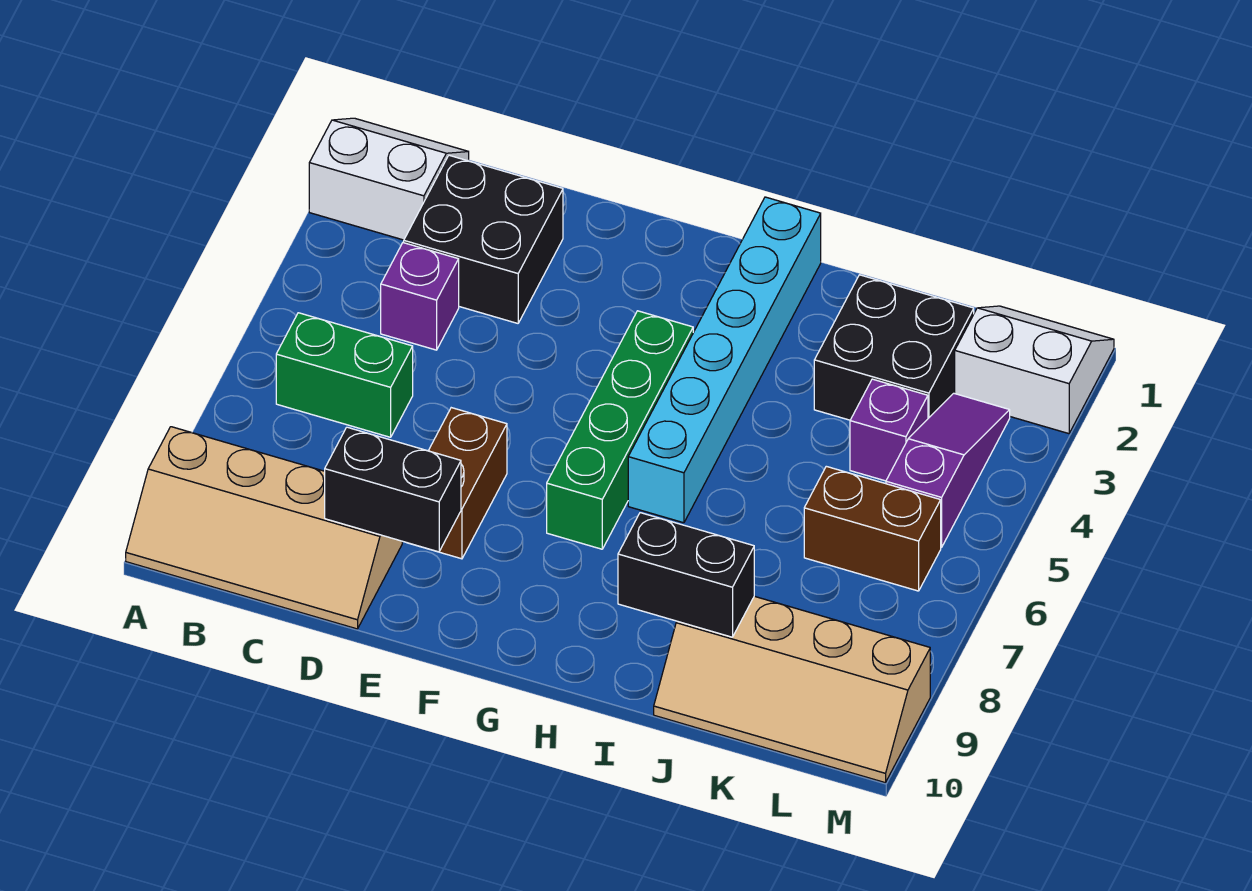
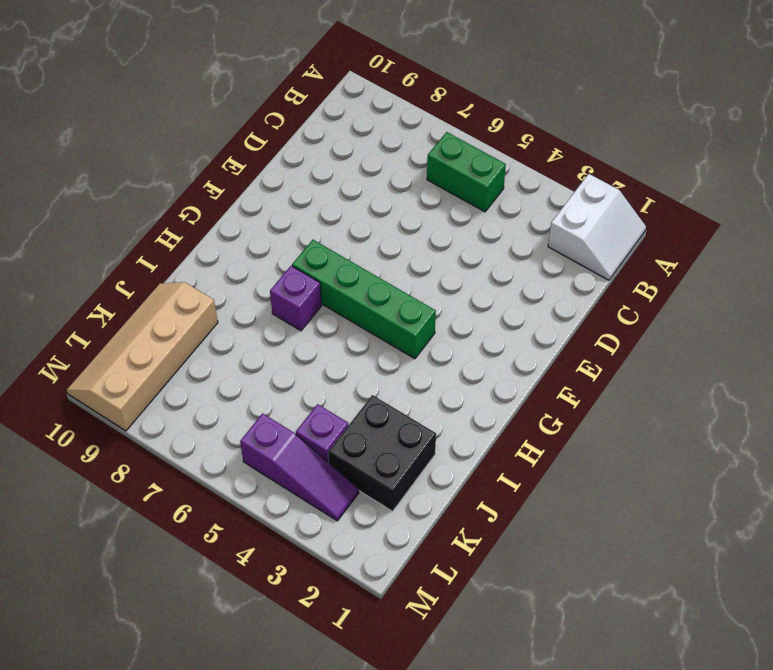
green brick B5:B6 level 1 -> green brick B6:C6 level 1
purple brick H7 level 1 -> purple brick C4 level 1
none -> tan slope A9:D10 level 1 top 9
none -> black brick C2:D3 level 1
none -> brown brick E7:E8 level 1

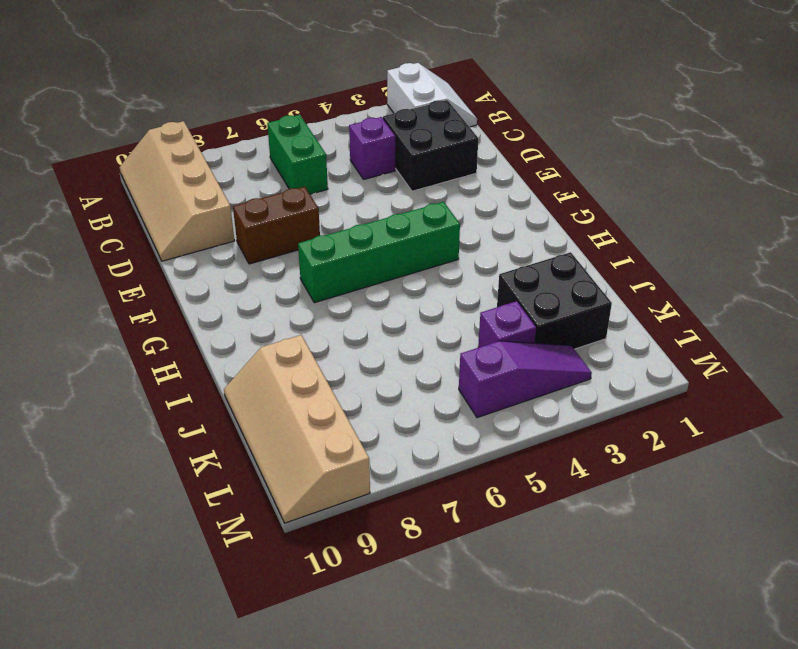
none -> cyan brick H1:H6 level 1
none -> brown brick K6:L6 level 1
none -> white slope L1:M2 level 1 top 2

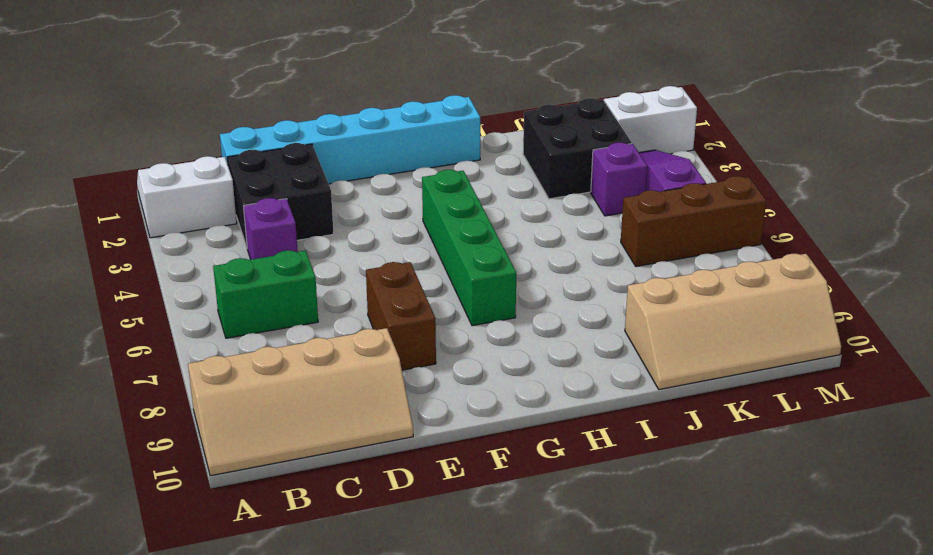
cyan brick C1:H1 level 1 -> cyan brick H1:H6 level 1
brown brick K6:M6 level 1 -> brown brick K6:L6 level 1
none -> black brick D9:E9 level 2
none -> black brick I9:J9 level 2

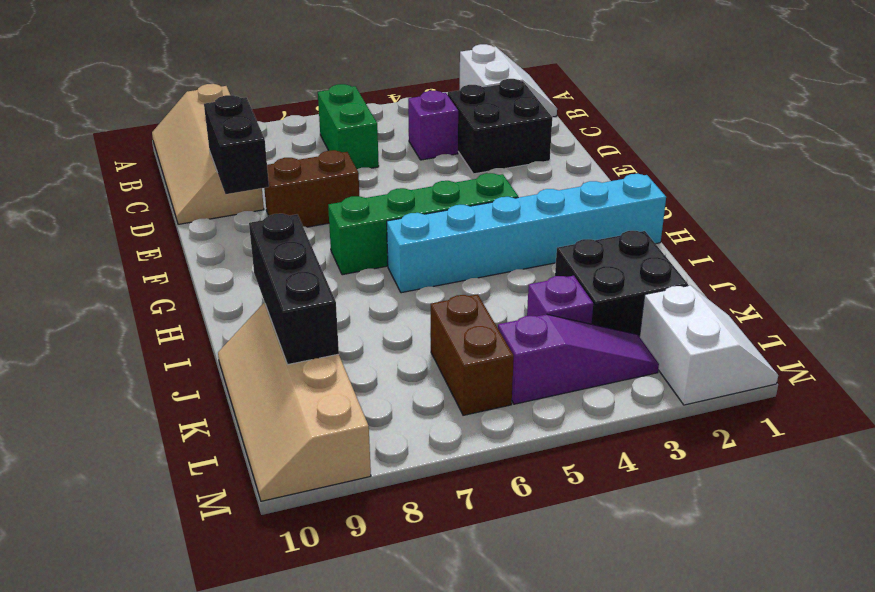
black brick I9:K9 level 2 -> black brick I9:J9 level 2

